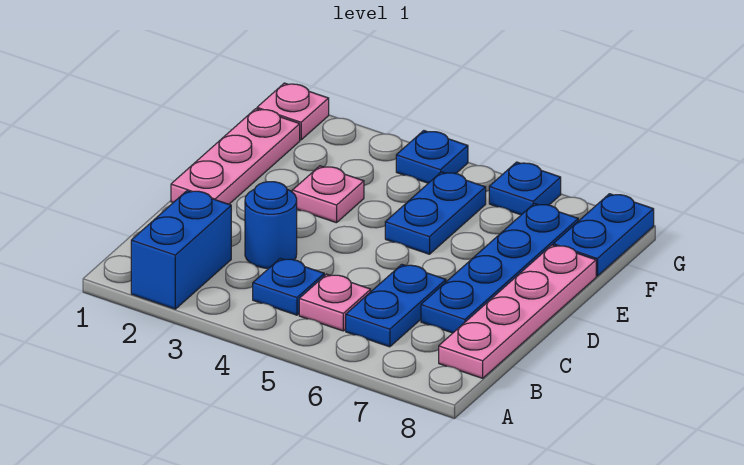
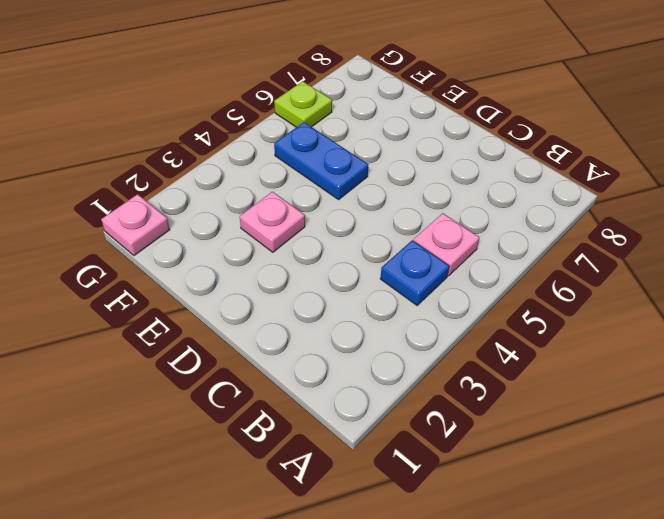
lime plate G6 level 1 -> blue plate G6 level 1
none -> blue brick A2:B2 level 1
none -> blue plate B6:C6 level 1
none -> pink plate B8:E8 level 1

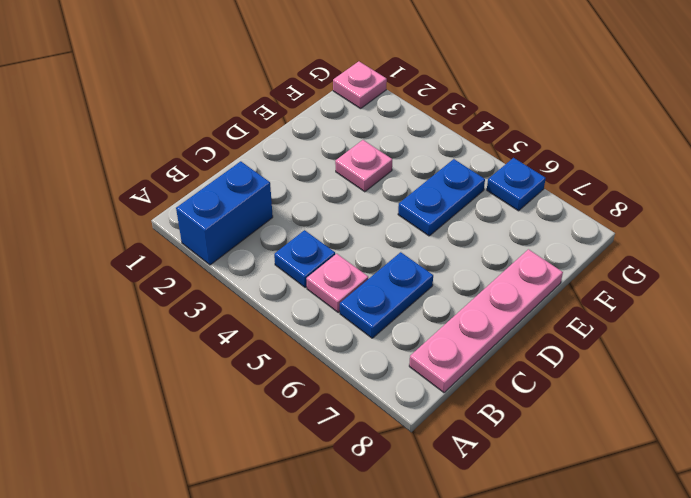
none -> blue round brick C3 level 1
none -> blue plate C7:F7 level 1
none -> pink plate D1:F1 level 1

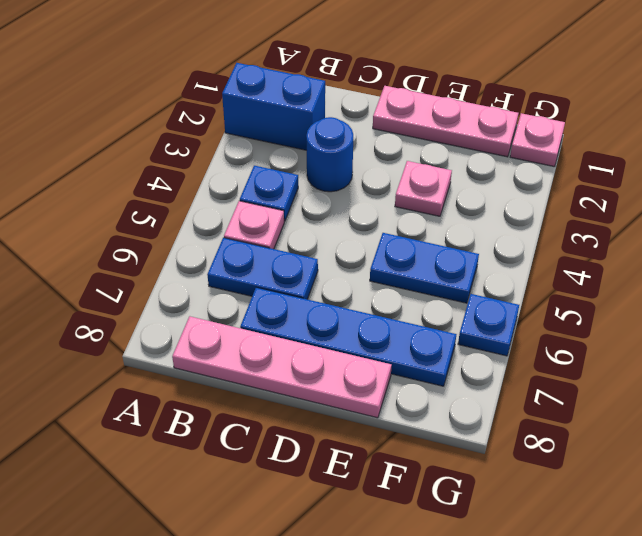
none -> blue plate F8:G8 level 1
none -> blue plate G4 level 1

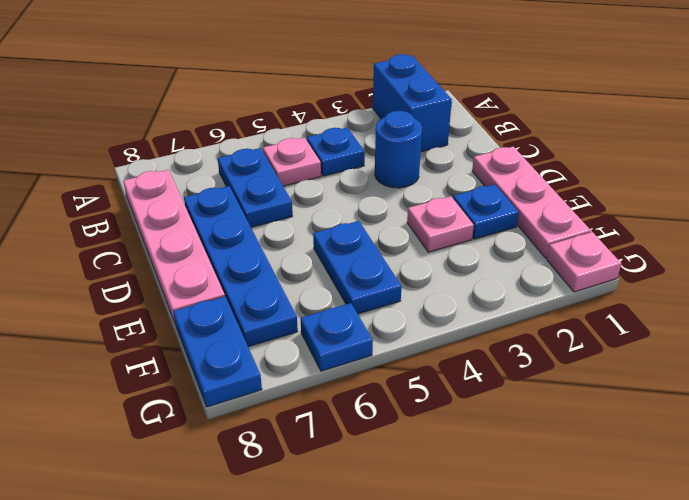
blue plate E2 level 1 -> blue plate G4 level 1

